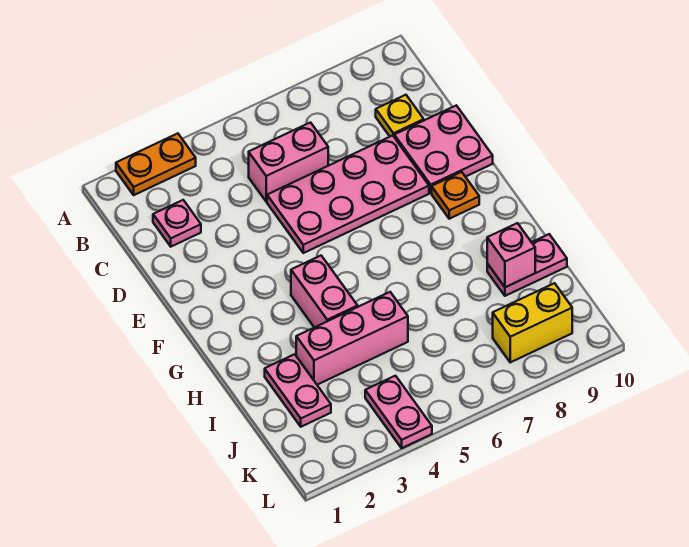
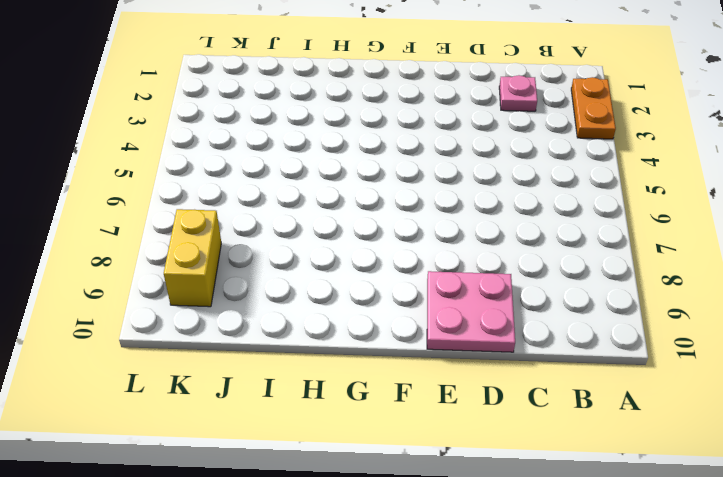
none -> pink brick C5:C6 level 1
none -> yellow plate C9 level 1
none -> pink plate D5:E8 level 1

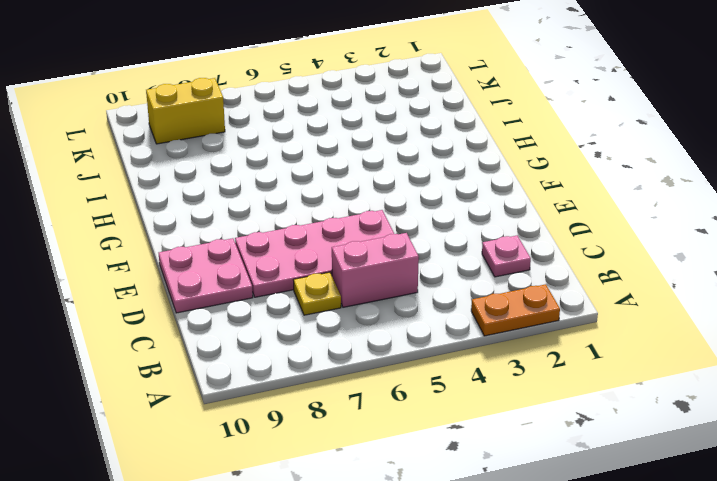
yellow plate C7 level 1 -> yellow plate C9 level 1
none -> orange plate F9 level 1
none -> pink brick G4:H4 level 1
none -> pink plate I2:J2 level 1

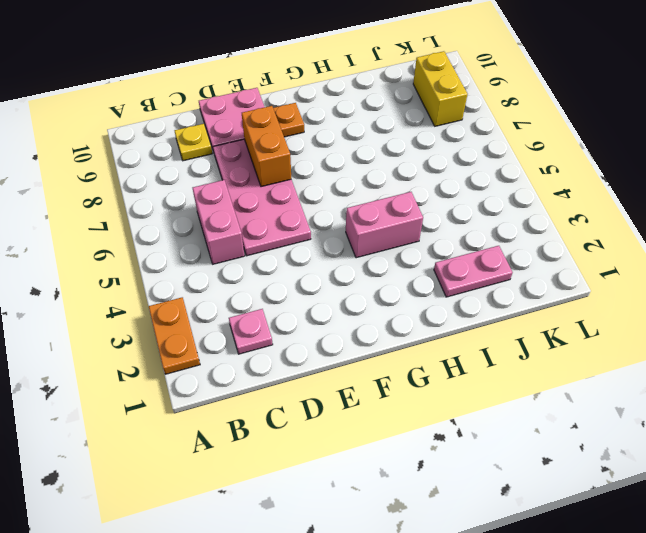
orange brick E7:E8 level 2 -> none
none -> pink brick I3:I5 level 1
none -> pink plate I9:I10 level 1
none -> pink plate K4:L4 level 1

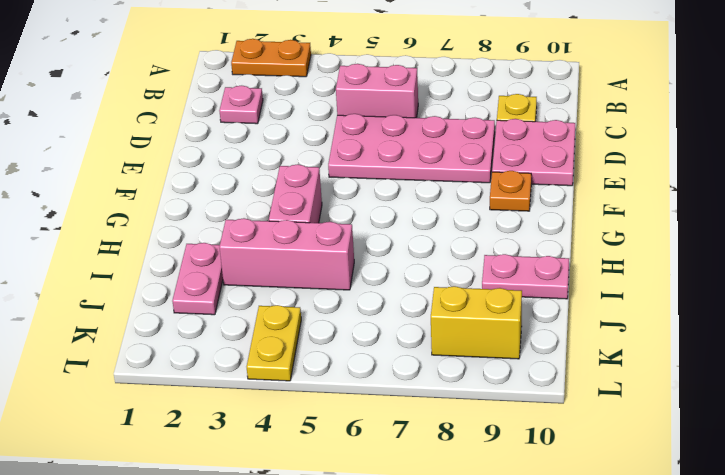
yellow plate K4:L4 level 1 -> pink plate K4:L4 level 1
none -> pink brick I9 level 2

